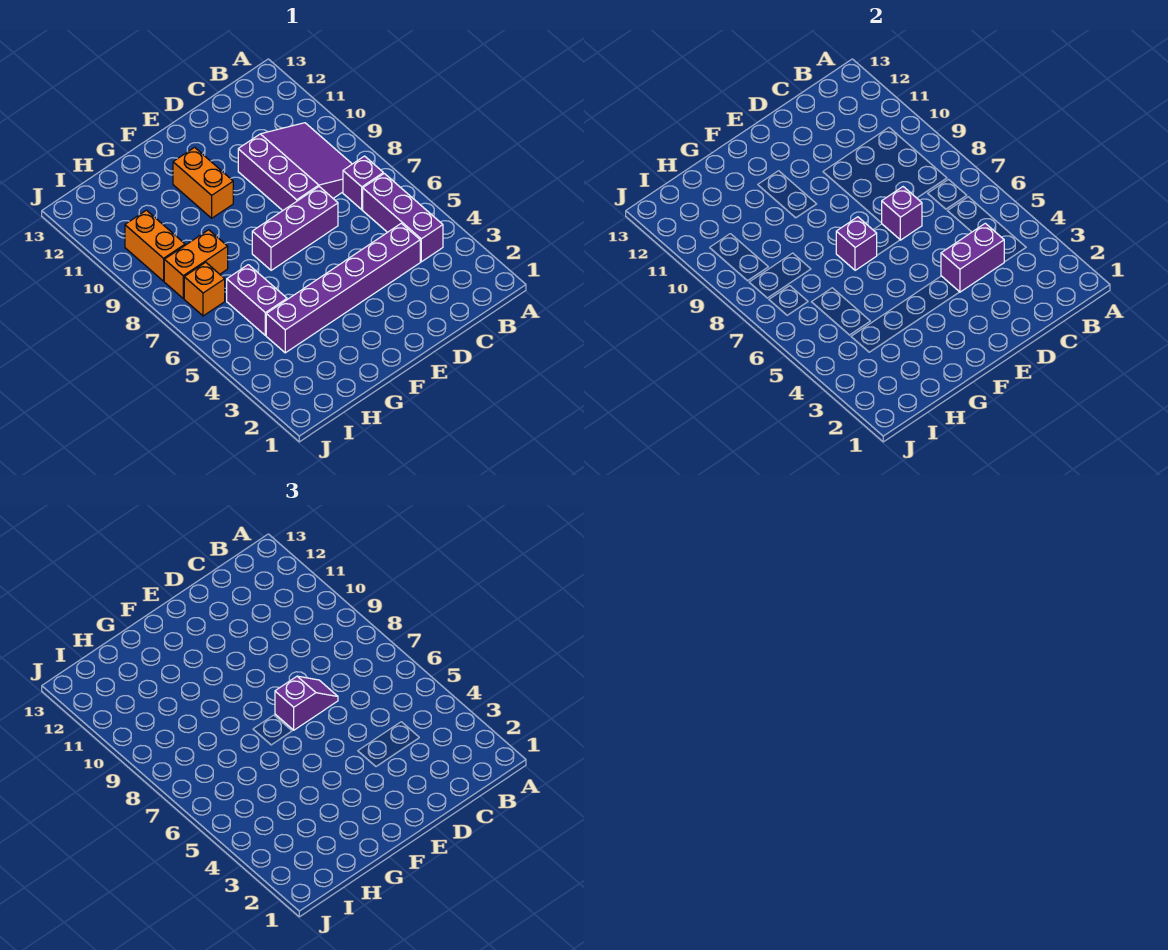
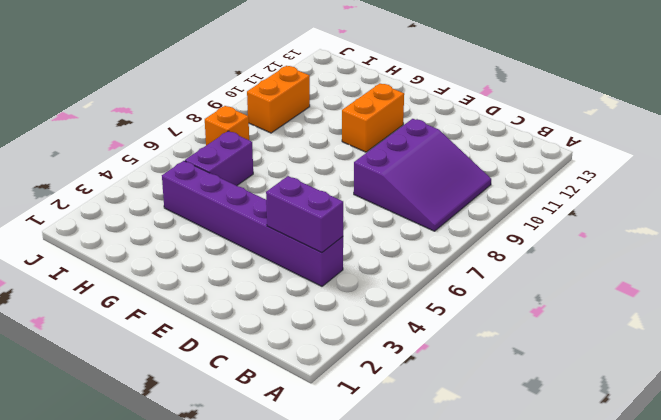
none -> purple brick B4:B6 level 1
none -> purple brick B7 level 1
none -> purple brick D7:F7 level 1

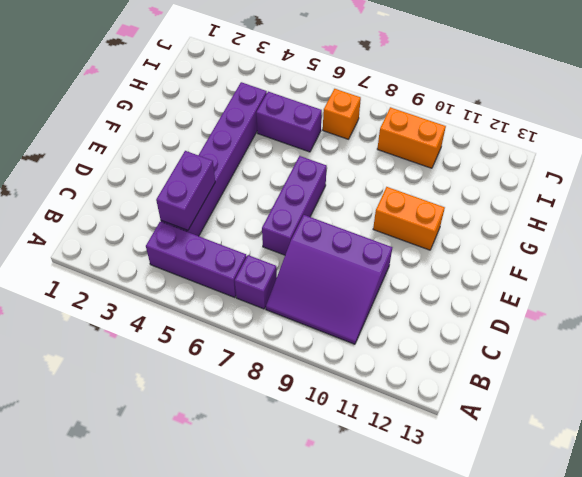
none -> orange brick H8:I8 level 1
none -> purple brick D7 level 2
none -> purple brick F7 level 2

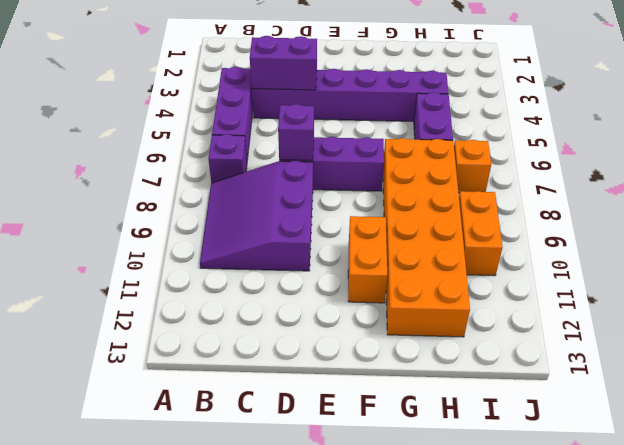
orange brick G7:H12 level 1 -> orange brick H8:I8 level 1
none -> purple brick F7 level 2
none -> purple slope D7:E7 level 3 top E

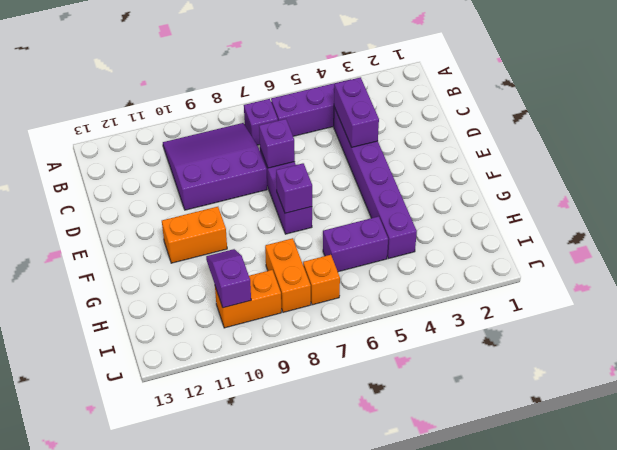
purple slope H10:I10 level 2 top I -> purple slope D7:E7 level 3 top E

